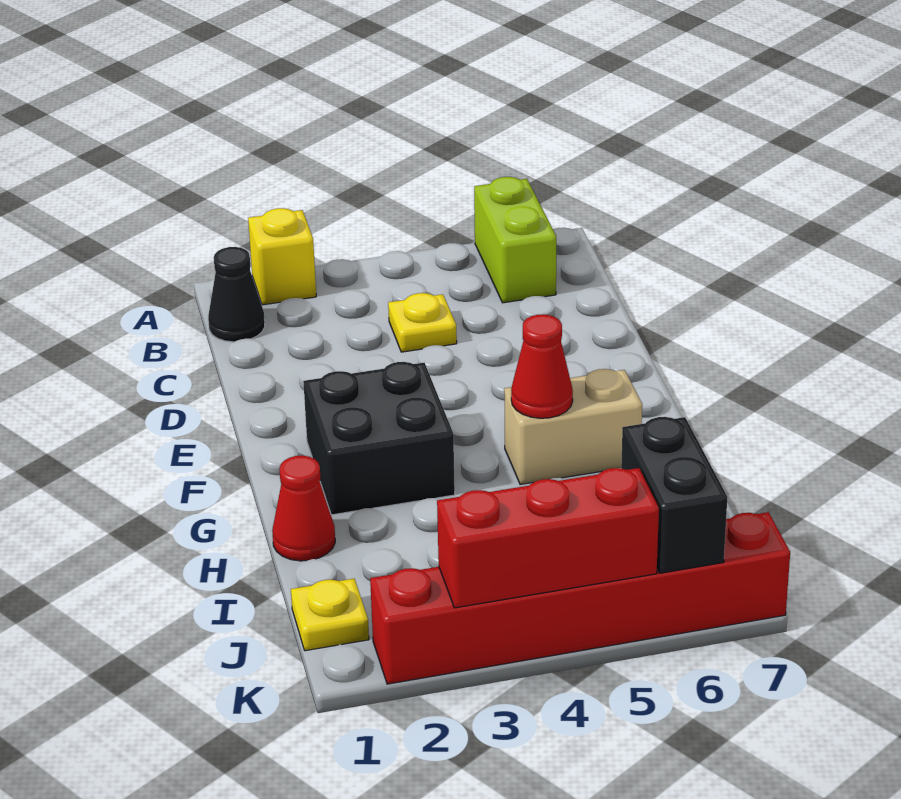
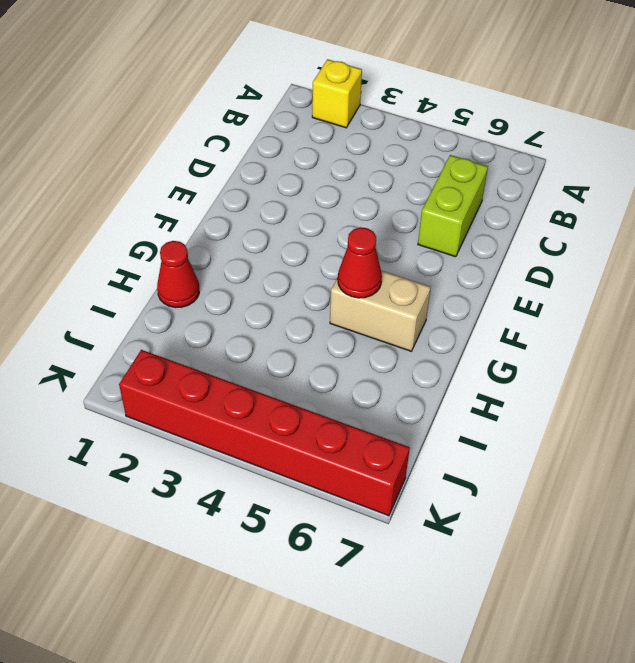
lime brick C6:D6 level 1 -> lime brick A6:B6 level 1
none -> black cone B1 level 1
none -> yellow plate C4 level 1
none -> black brick F2:G3 level 1

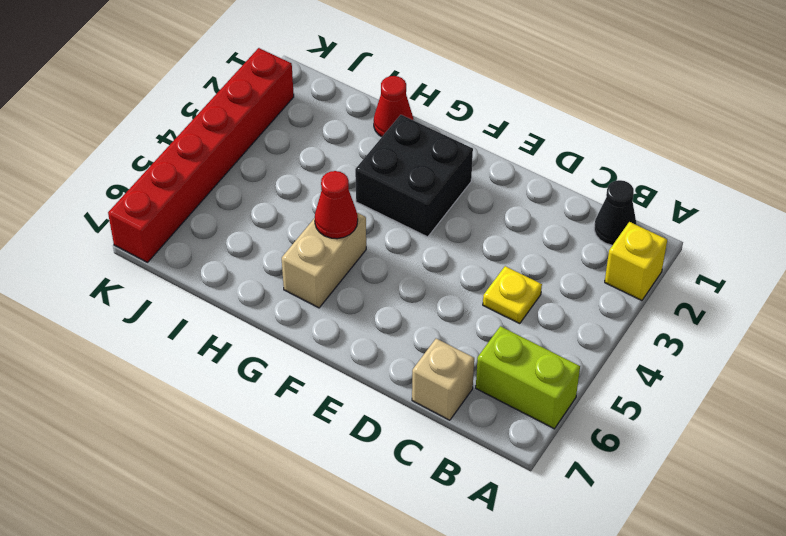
tan brick C7 level 1 -> none
none -> yellow plate J1 level 1
none -> black brick J6:K6 level 2
none -> red brick K3:K5 level 2

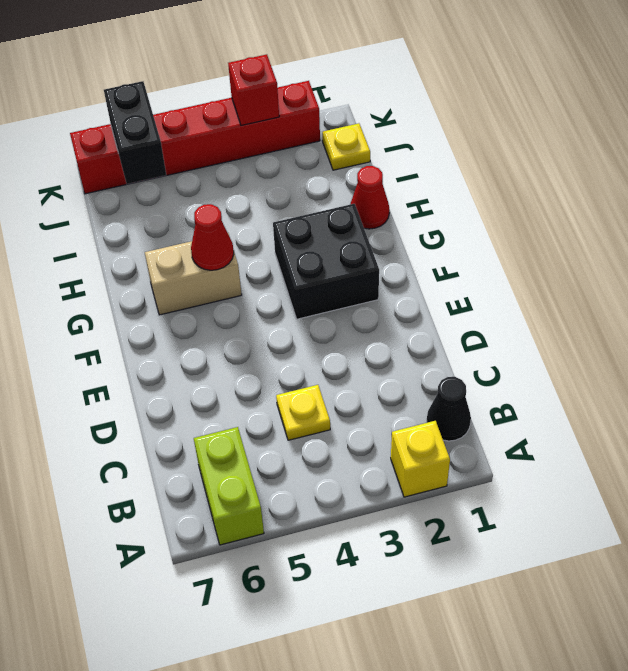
red brick K3 level 2 -> red brick K3:K5 level 2

